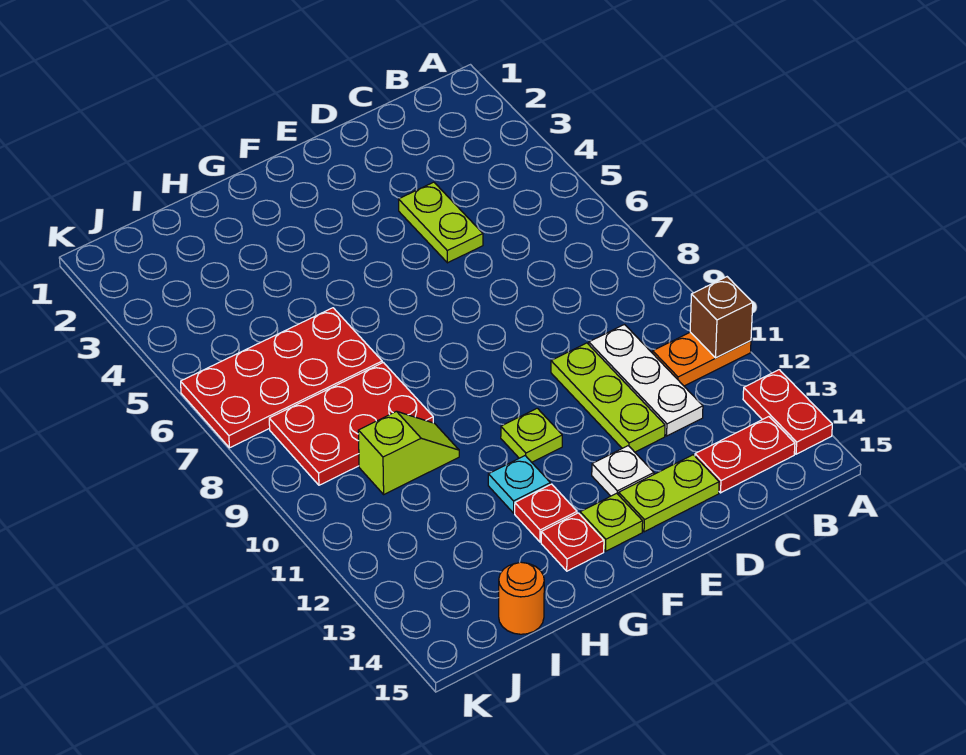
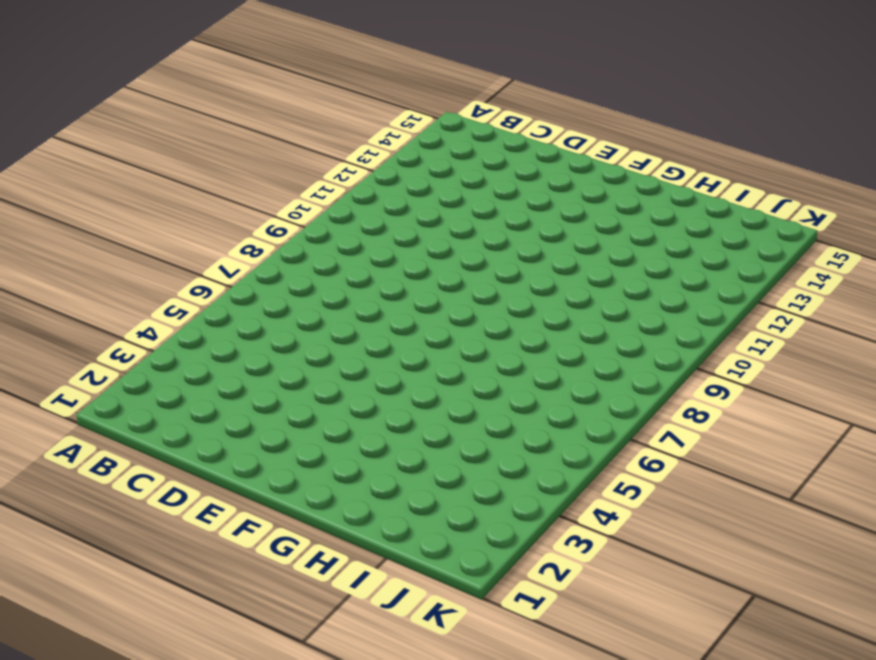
none -> orange plate A11:B11 level 1
none -> red plate A13:A14 level 1
none -> red plate B14:C14 level 1

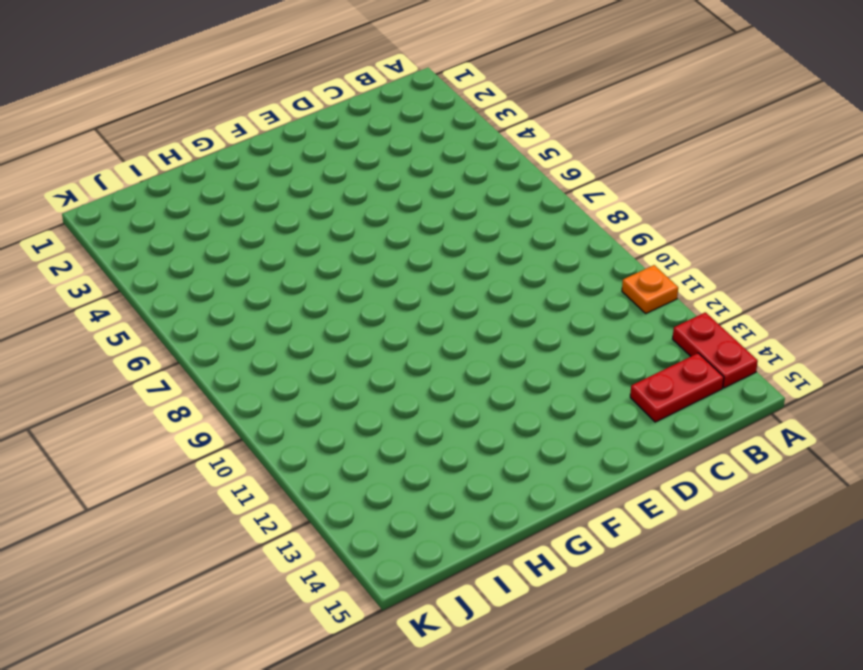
orange plate A11 level 1 -> orange plate A11:B11 level 1
none -> white plate C10:C12 level 1
none -> lime plate D4:D5 level 1
none -> lime plate D10:D12 level 1

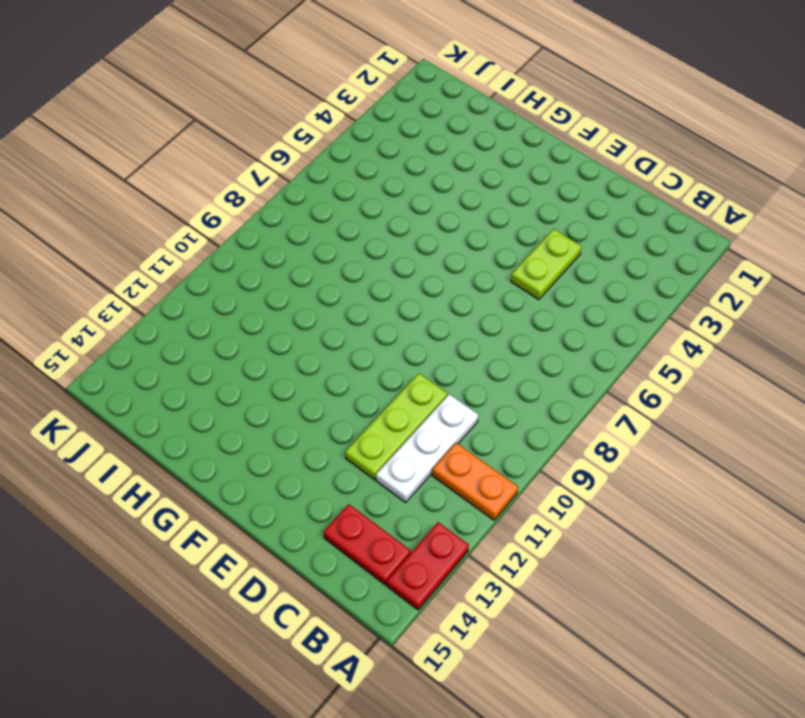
none -> lime plate D14:E14 level 1
none -> white plate E13 level 1
none -> lime plate F11 level 1

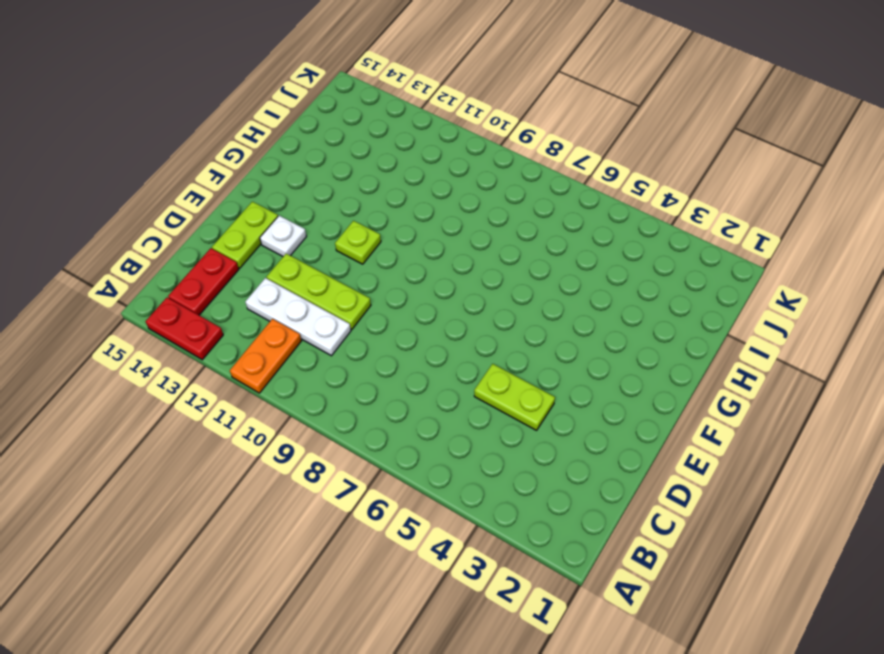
none -> lime plate F14 level 1
none -> cyan plate G12 level 1
none -> red plate G13 level 1

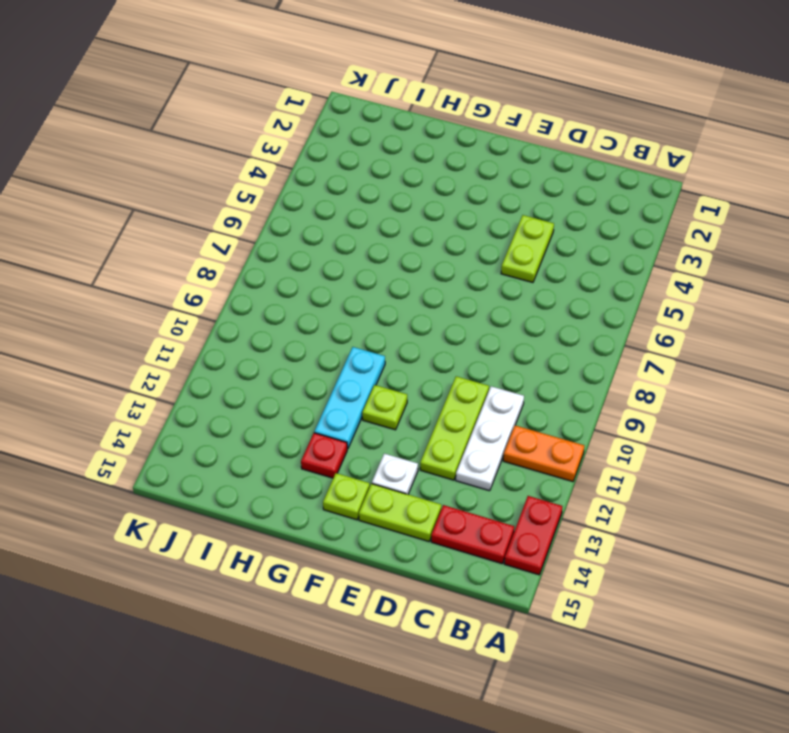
cyan plate G10:G12 level 1 -> cyan plate G12 level 1
none -> red plate G14 level 1
none -> red plate H6:K7 level 1
none -> red plate H8:J9 level 1

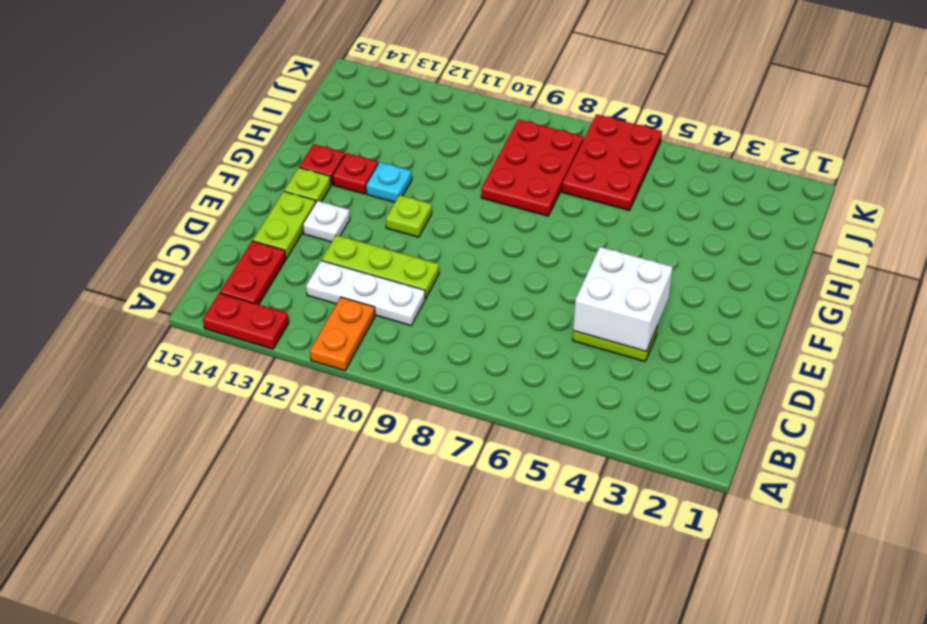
white brick D4:E5 level 2 -> none
red plate I6:K7 level 1 -> red plate H6:K7 level 1
none -> lime slope H10:I10 level 1 top I
none -> orange round brick I15 level 1
none -> brown brick A11 level 2

